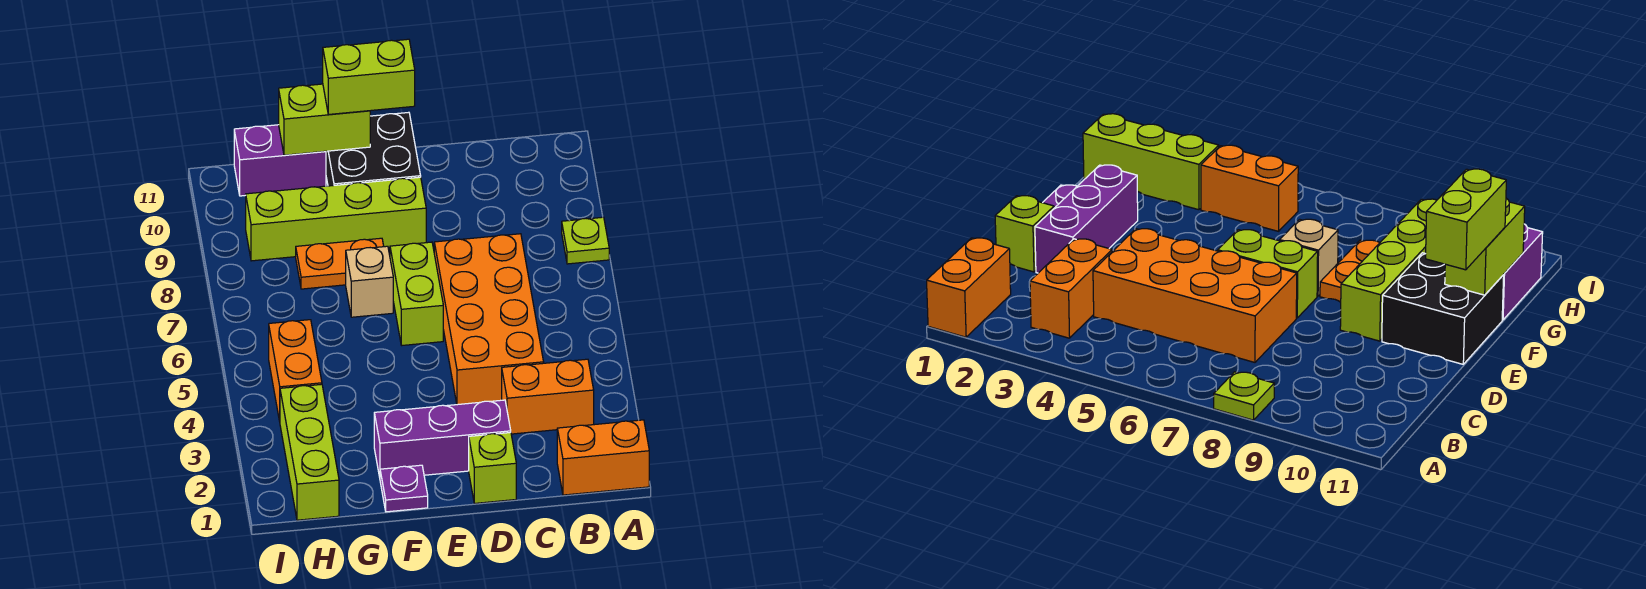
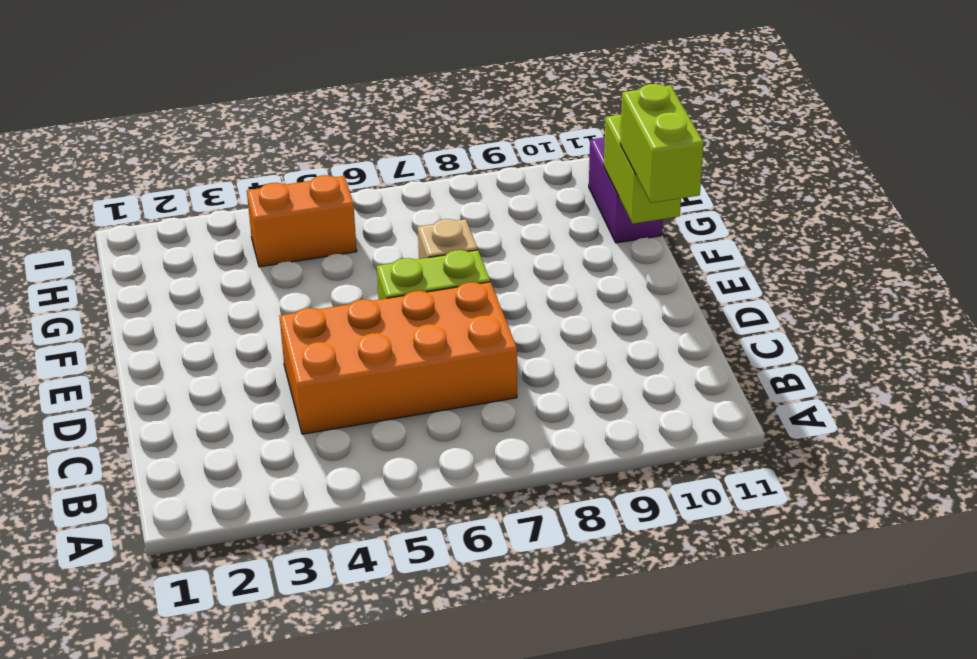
none -> orange brick A1:B1 level 1
none -> lime plate A8 level 1
none -> orange brick B3:C3 level 1

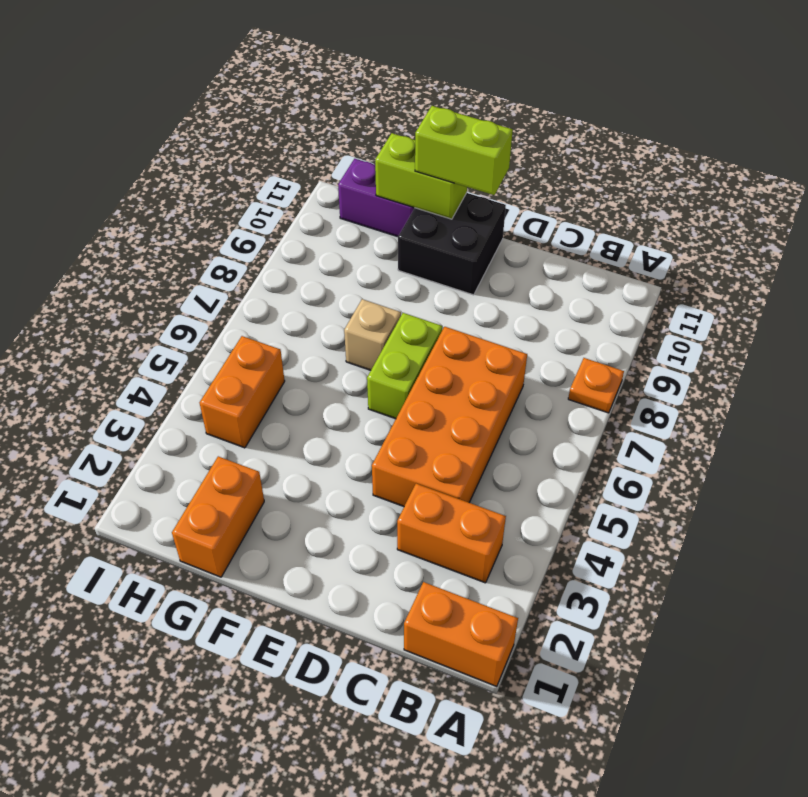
orange plate A8 level 1 -> lime plate A8 level 1
orange brick G1:G2 level 1 -> none
none -> lime brick D1 level 1
none -> purple brick D2:F2 level 1
none -> lime brick E9:H9 level 1

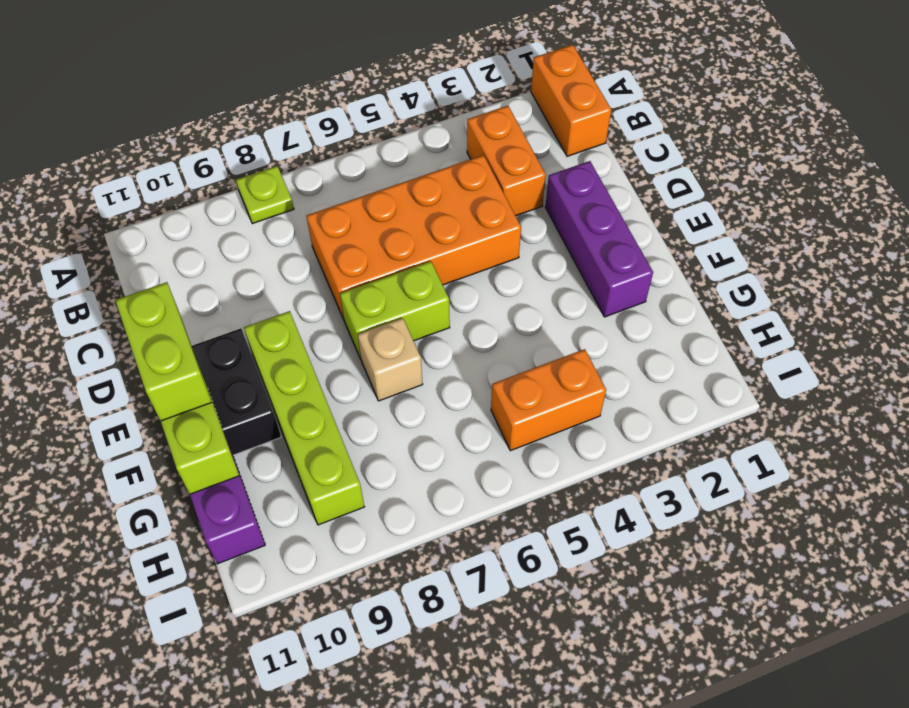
none -> lime brick D1 level 1
none -> purple plate F1 level 1
none -> orange plate F8:G8 level 1

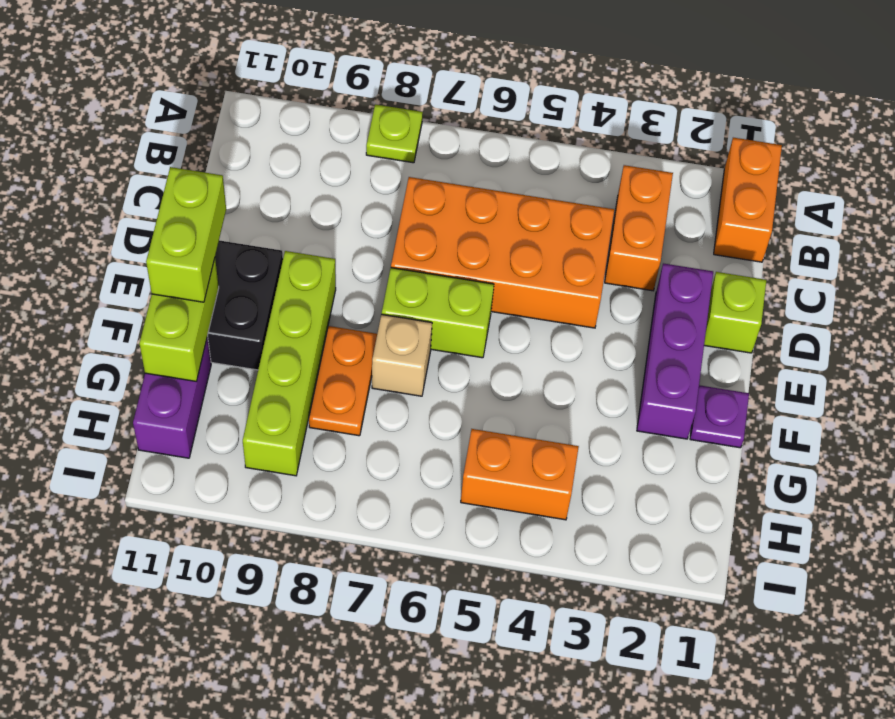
none -> lime brick H1:H3 level 1

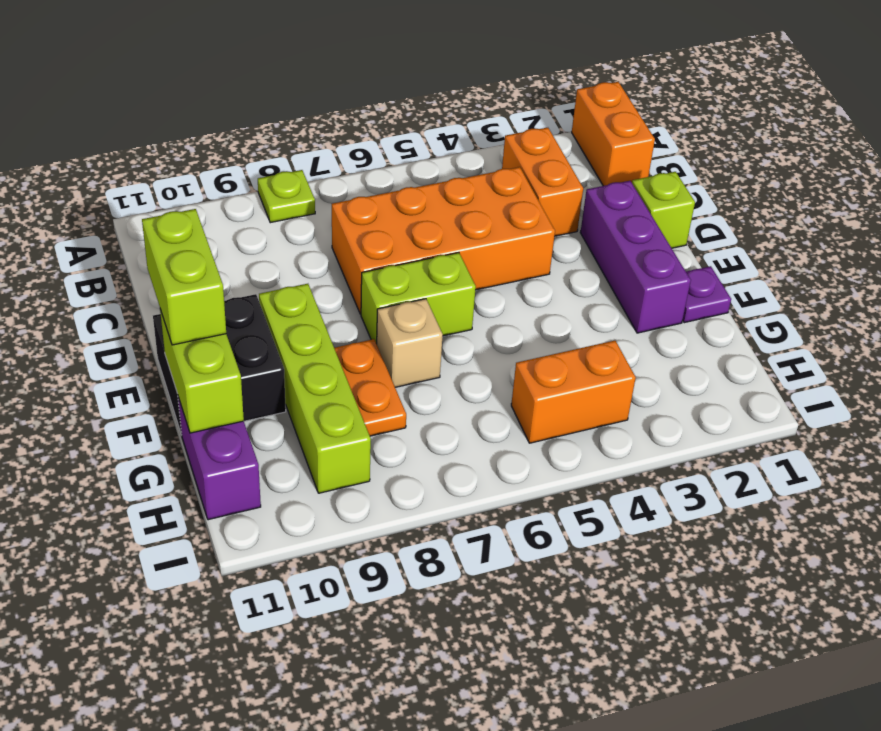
none -> lime brick H1:H3 level 1

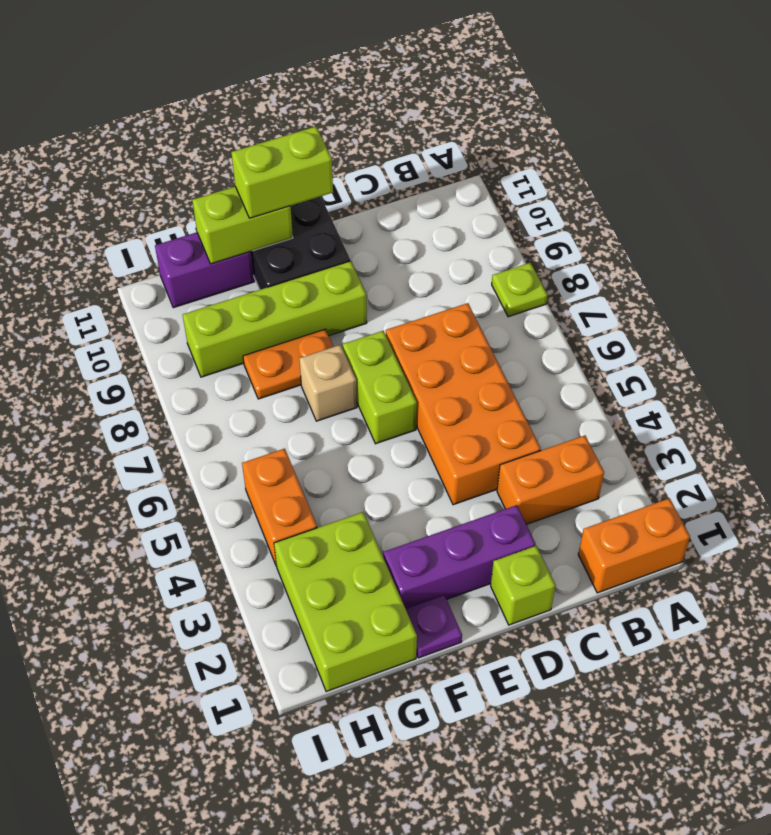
lime brick G1:H3 level 1 -> lime brick H1:H3 level 1

